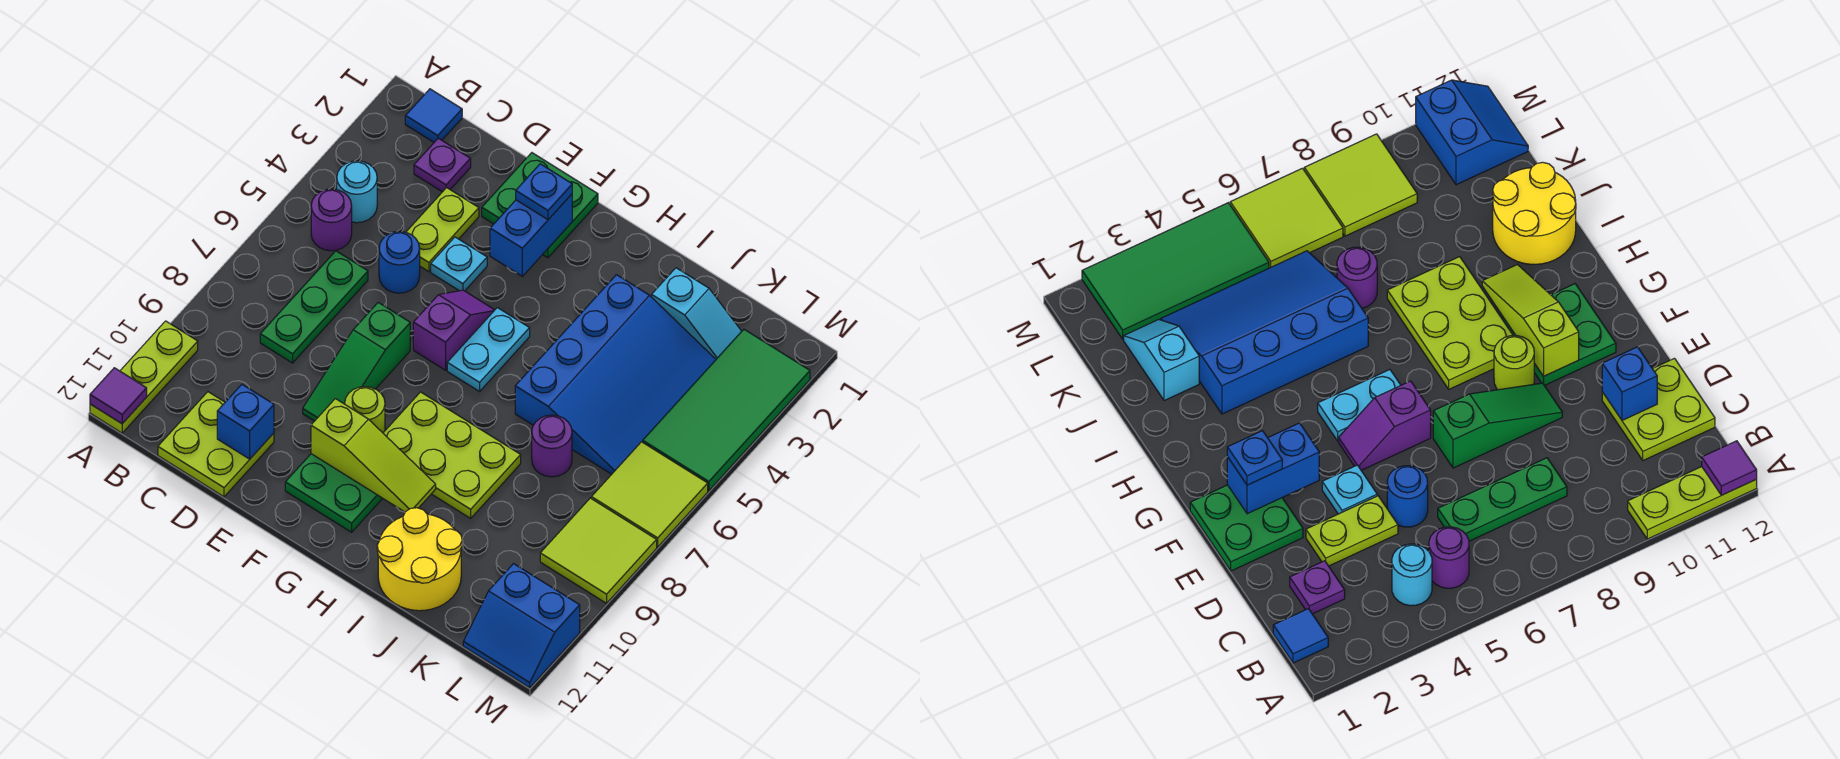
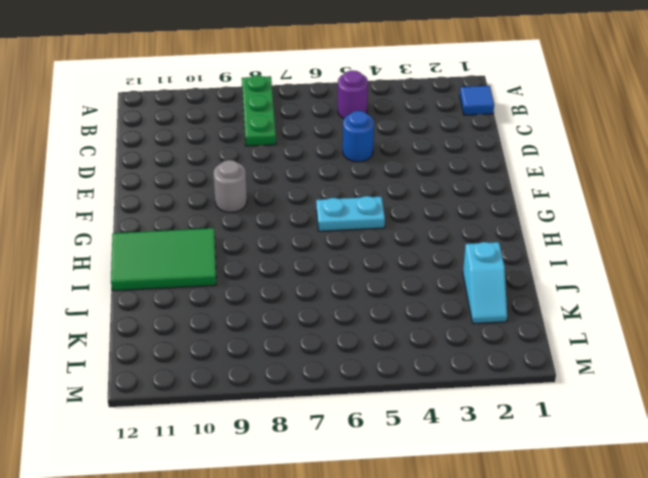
green plate A8:C8 level 1 -> green plate C6:C8 level 1
grey round brick F9 level 1 -> lime round brick F9 level 1
green tile H10:I12 level 1 -> yellow round brick I11:J12 level 1
none -> lime plate A10:A12 level 1
none -> cyan round brick B4 level 1
none -> purple plate C2 level 1
none -> lime plate C11:D12 level 1

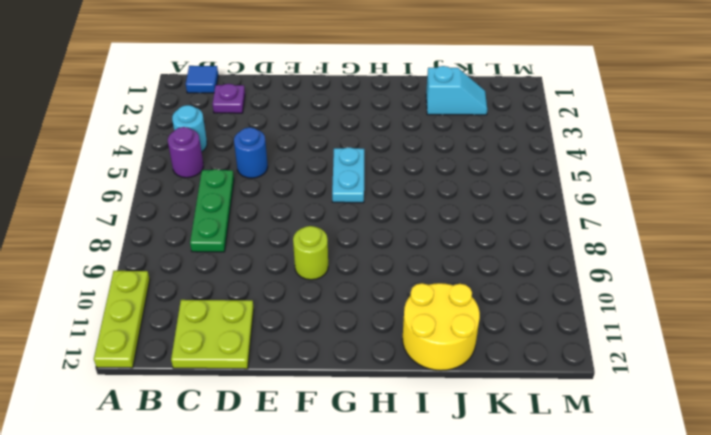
none -> lime plate D3:D4 level 1
none -> green plate E1:F2 level 1
none -> cyan plate E4 level 1
none -> green slope E7:E9 level 1 top 7

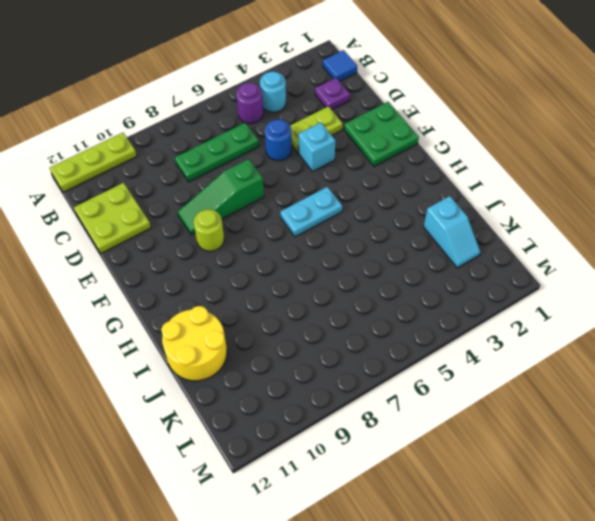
cyan brick E4 level 1 -> cyan plate E4 level 1
none -> purple slope F5:F6 level 1 top 6
none -> green plate F10:G11 level 1
none -> lime plate G8:I9 level 1
none -> blue slope I3:K6 level 1 top I

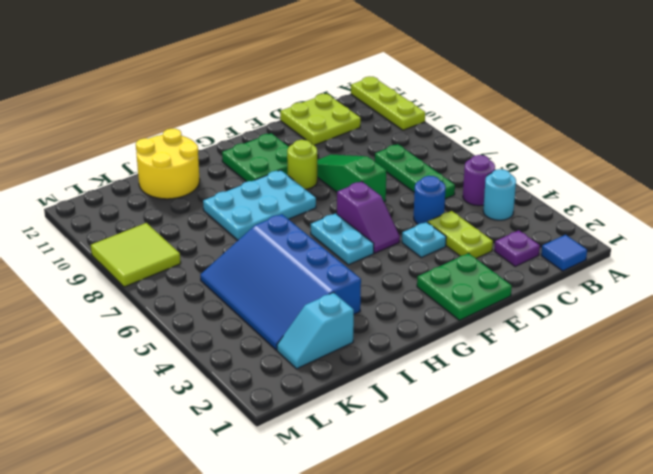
cyan plate G8:I9 level 1 -> lime plate G8:I9 level 1
none -> purple round brick J7 level 1
none -> green tile L2:M5 level 1
none -> lime tile L6:M7 level 1
none -> blue slope L11:M12 level 1 top 11

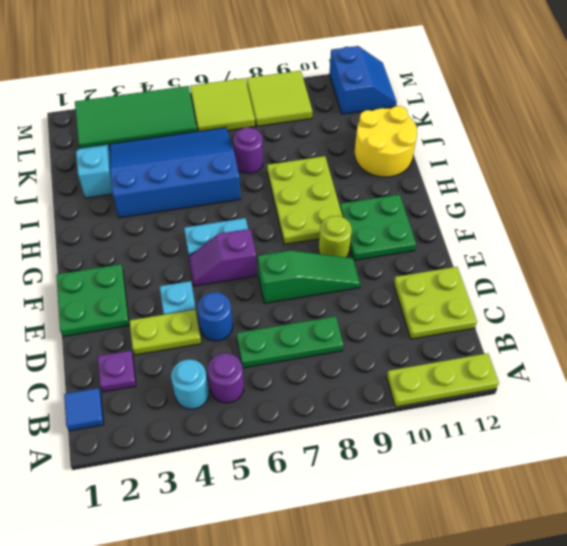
none -> purple tile A12 level 2
none -> blue brick D11 level 2
none -> blue brick F2:F3 level 2
none -> lime slope F10:H10 level 2 top F

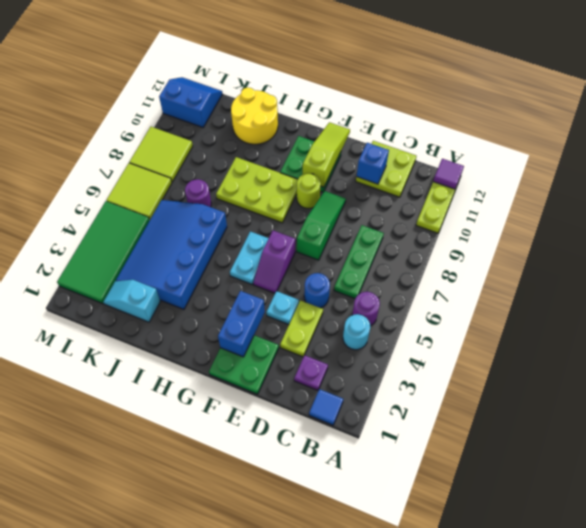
lime slope F10:F12 level 2 top 10 -> lime slope F10:H10 level 2 top F
none -> blue plate F2 level 3

